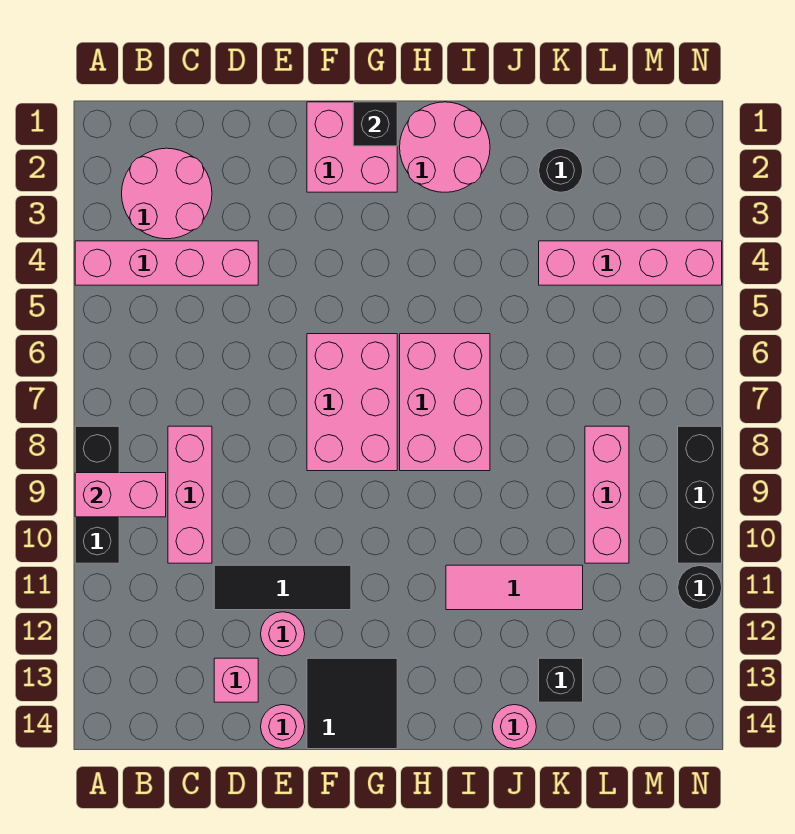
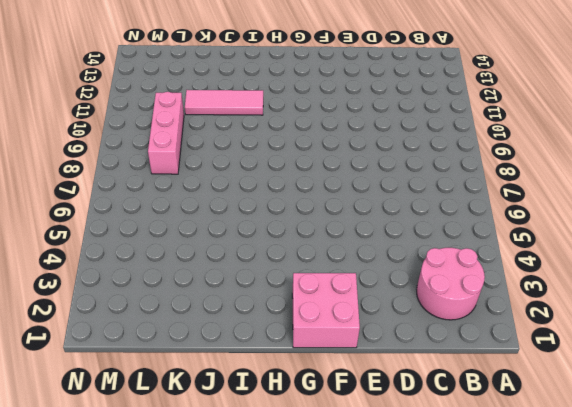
none -> pink brick A4:D4 level 1
none -> black brick A8:A10 level 1
none -> pink brick C8:C10 level 1

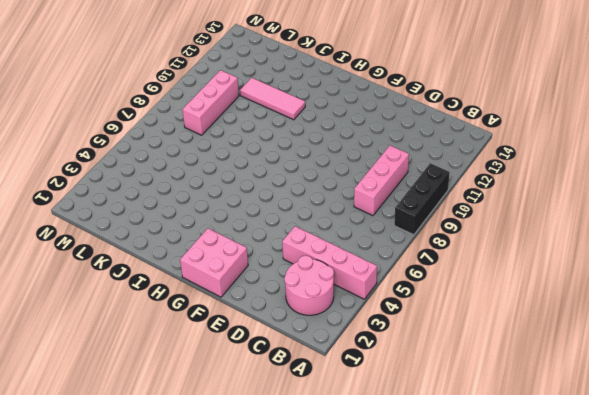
none -> black tile D11:F11 level 1
none -> pink brick D13 level 1
none -> pink round brick E12 level 1

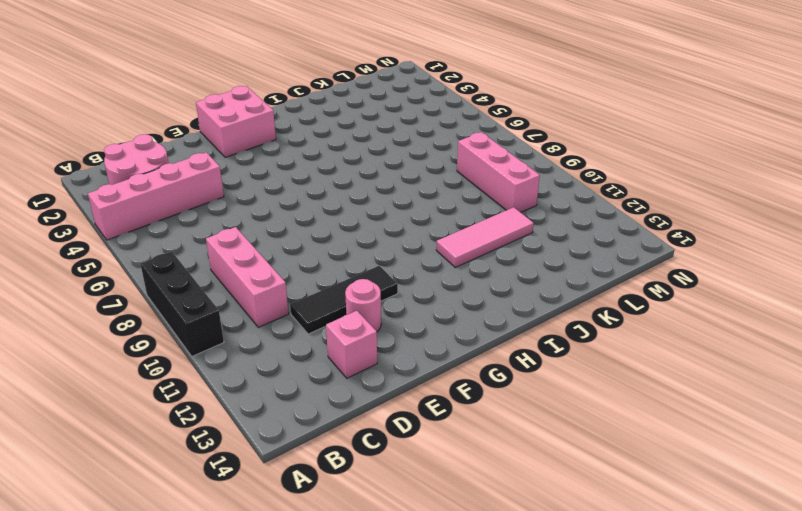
none -> pink round brick E14 level 1
none -> pink brick F6:G8 level 1
none -> black tile F13:G14 level 1

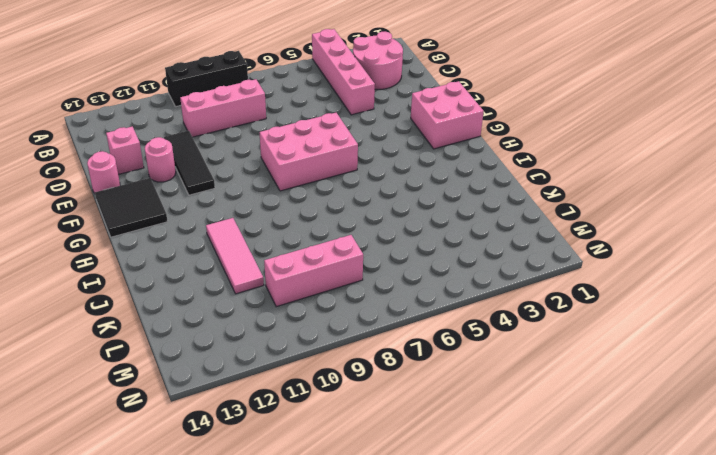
none -> pink round brick H1:I2 level 1
none -> pink brick H6:I8 level 1
none -> pink round brick J14 level 1

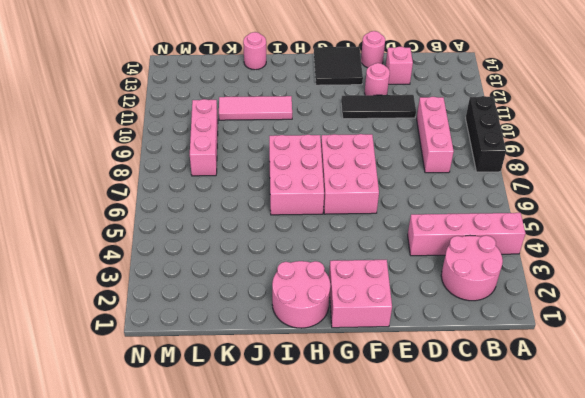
none -> black round brick K2 level 1
none -> pink brick K4:N4 level 1
none -> black brick K13 level 1

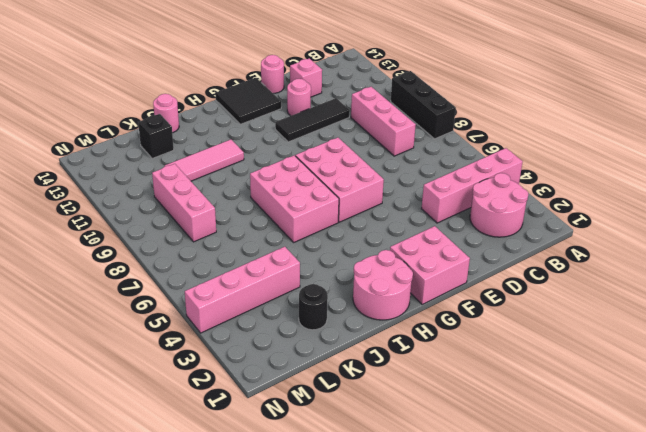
none -> black brick N8:N10 level 1
none -> black round brick N11 level 1
none -> pink brick A9:B9 level 2

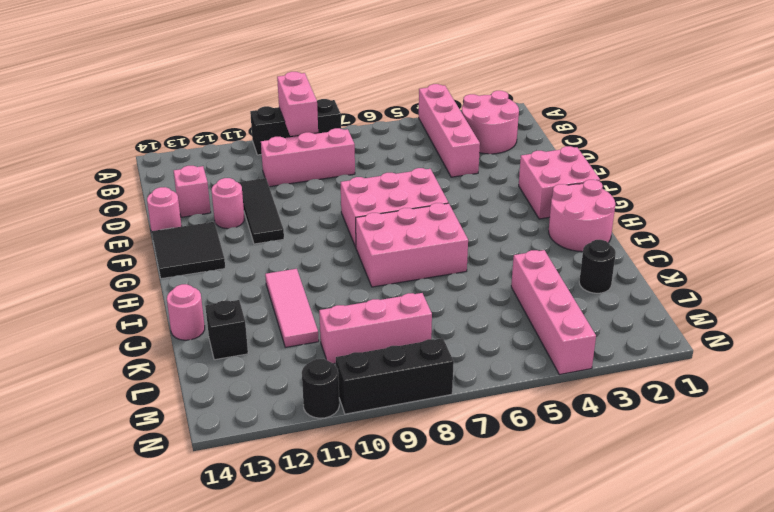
none -> black brick G1 level 2

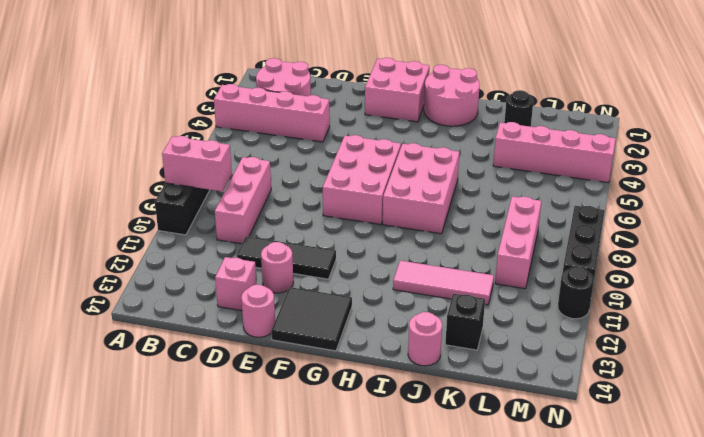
none -> black brick G1 level 2

